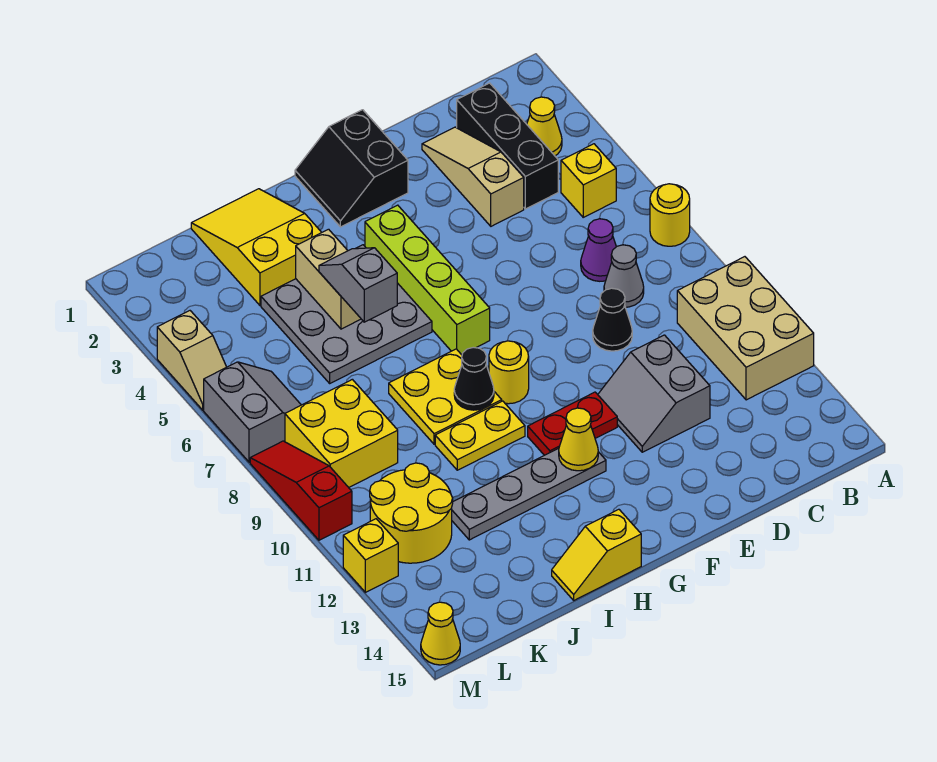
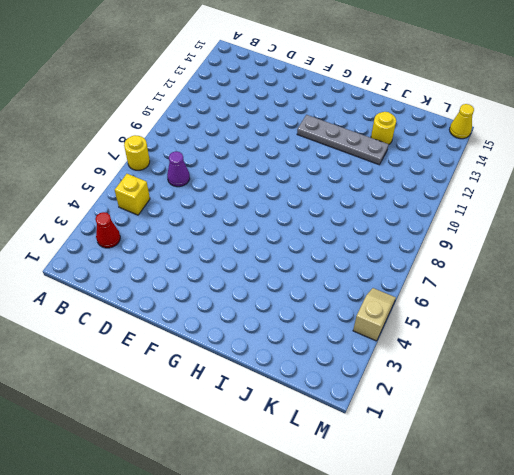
red cone B3 level 1 -> yellow cone B3 level 1
yellow round brick J13 level 1 -> yellow round brick G9 level 1
none -> tan brick A10:B12 level 1
none -> black brick C2:C4 level 1
none -> grey cone C8 level 1
none -> tan slope D2:D4 level 1 top 4

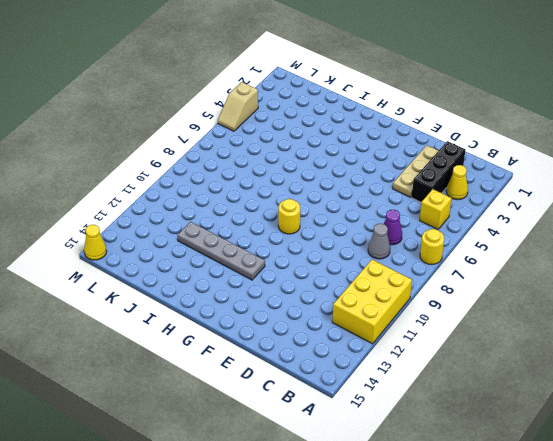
yellow brick A10:B12 level 1 -> tan brick A10:B12 level 1
tan plate D2:D4 level 1 -> tan slope D2:D4 level 1 top 4
none -> black cone D9 level 1
none -> grey slope D11:E12 level 1 top D
none -> black slope F1:G2 level 1 top F
none -> red plate F11:G11 level 1

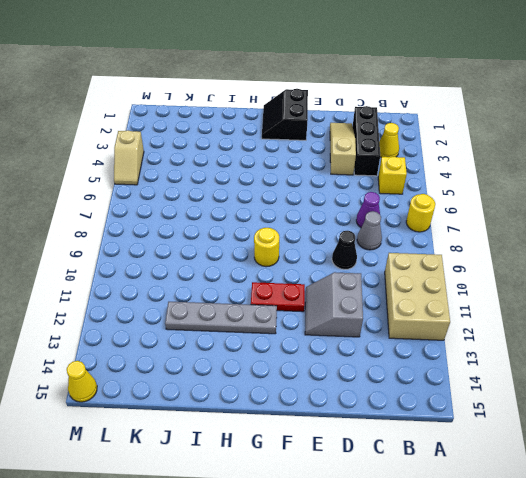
none -> lime brick G4:G7 level 1
none -> grey plate H4:J6 level 1
none -> yellow plate H8:I9 level 1
none -> yellow plate H10:I10 level 1

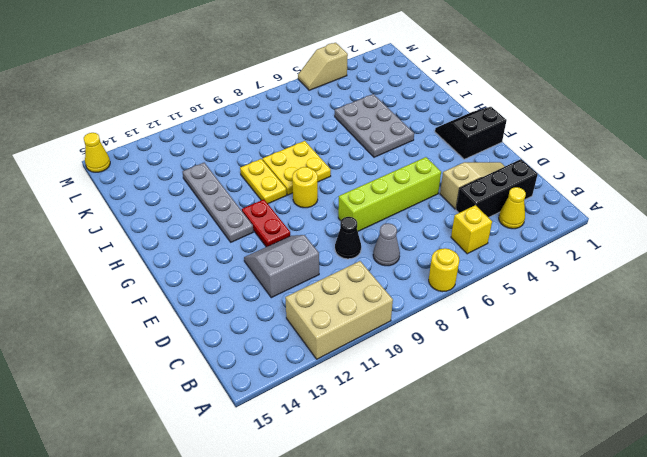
lime brick E5:E8 level 1 -> lime brick G4:G7 level 1
grey plate H4:J5 level 1 -> grey plate H4:J6 level 1
none -> purple cone C7 level 1
none -> yellow slope H15:I15 level 1 top H
none -> yellow slope I1:J3 level 1 top 3
none -> yellow brick K8:L9 level 1

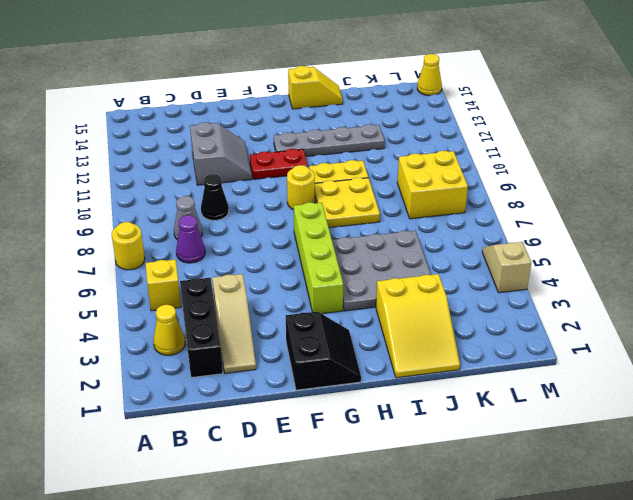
none -> tan brick A10:B12 level 1
none -> yellow round brick K11:L12 level 1
none -> grey slope L6:M7 level 1 top M
none -> red slope M8:M10 level 1 top 10

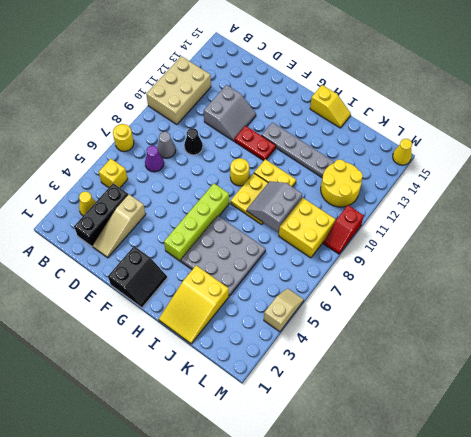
grey slope I8:J9 level 2 top J -> grey slope L6:M7 level 1 top M
red slope M9:M10 level 1 top 10 -> red slope M8:M10 level 1 top 10
none -> yellow brick M12 level 1
none -> yellow cone G12 level 2
none -> black cone H9 level 2
none -> tan brick I4:I5 level 2

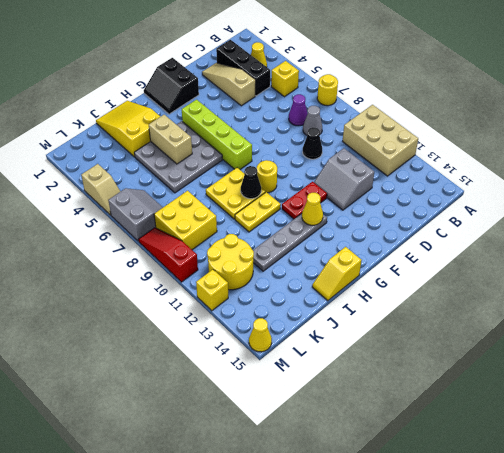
none -> grey slope I5:I6 level 3 top 6

